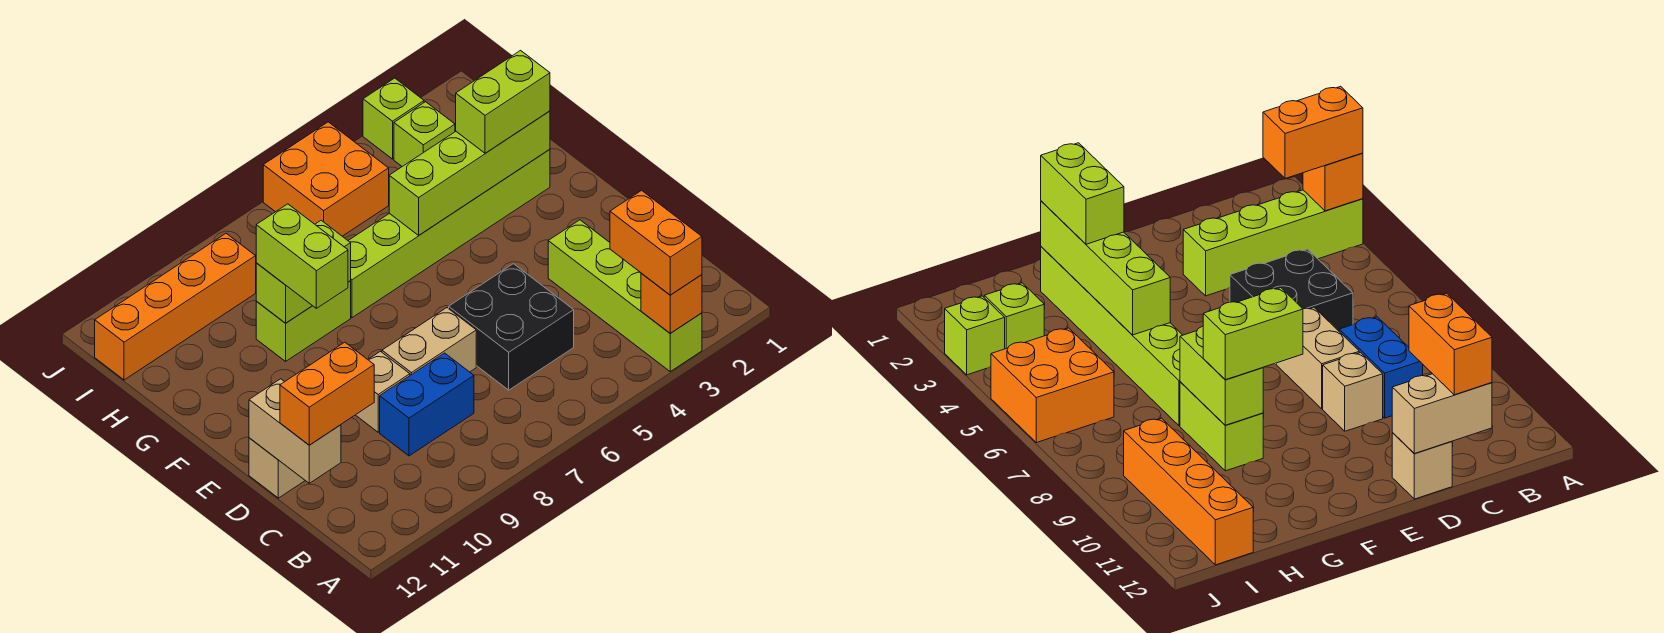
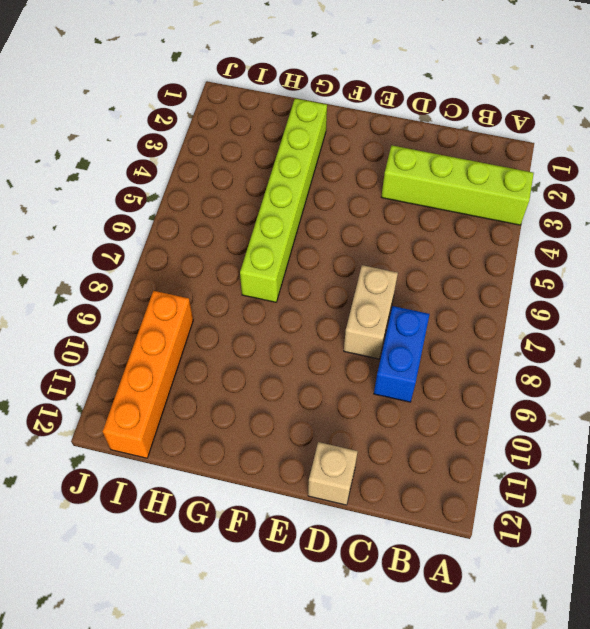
none -> black brick C5:D6 level 1
none -> tan brick D9 level 1
none -> lime brick G8:G9 level 1

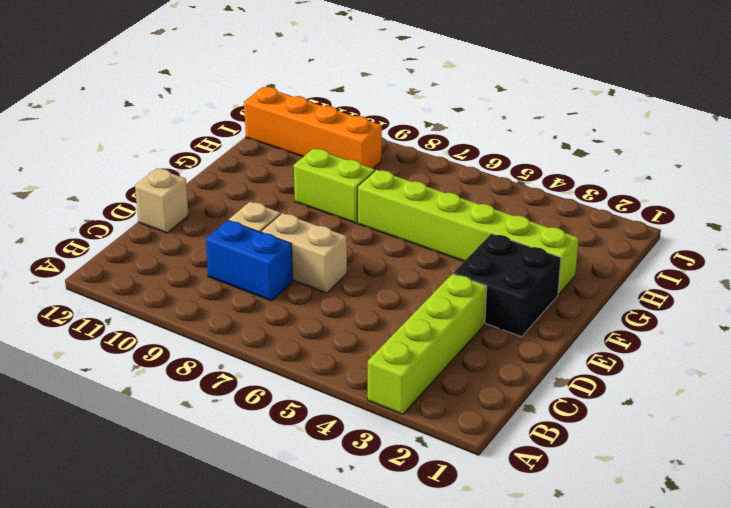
black brick E2:F3 level 1 -> black brick C5:D6 level 1
none -> lime brick I3 level 1
none -> orange brick I5:J6 level 1
none -> lime brick J3 level 1

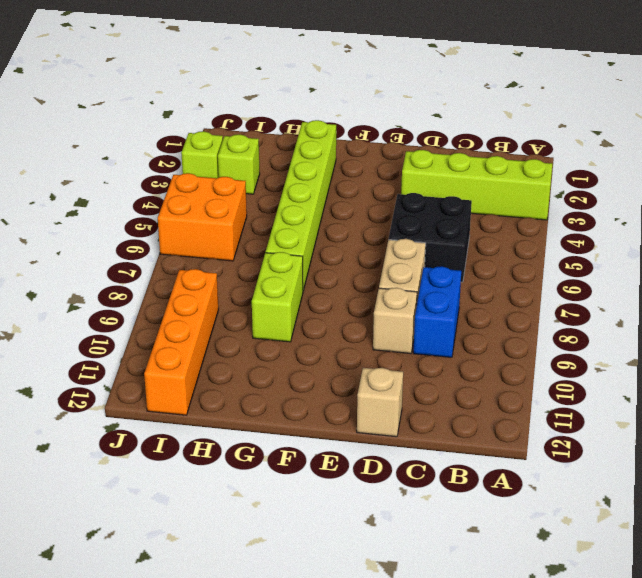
none -> orange brick A3 level 2
none -> tan brick C12:D12 level 2
none -> lime brick G2:G5 level 2

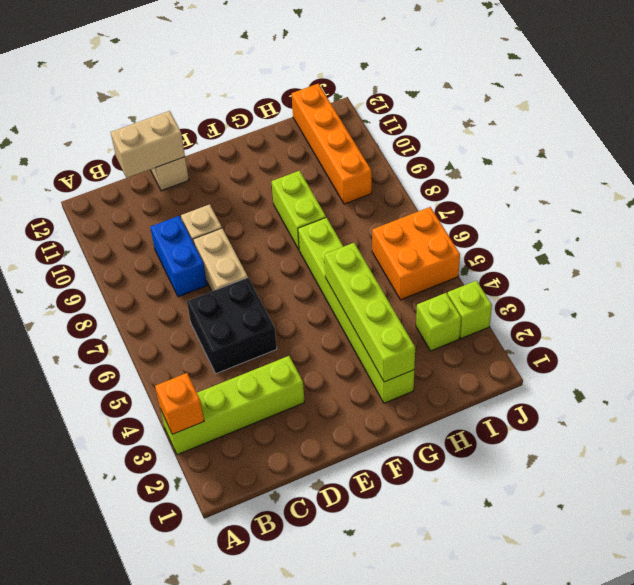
none -> lime brick G8:G9 level 2
none -> orange brick A3:B3 level 3
none -> orange brick C11:C12 level 3

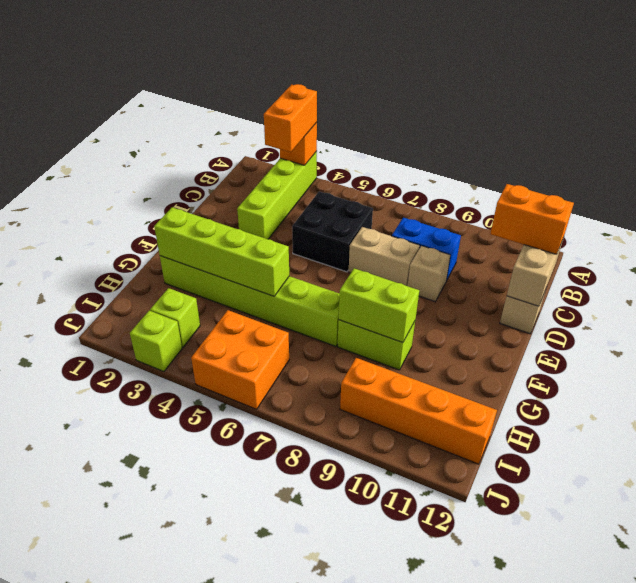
none -> lime brick F9:G9 level 3
none -> lime brick G2:G3 level 3

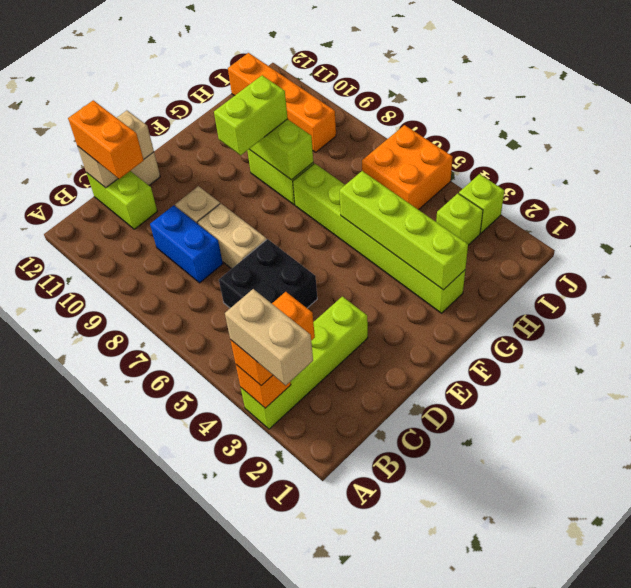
tan brick A2:A3 level 4 -> none
lime brick C11:C12 level 1 -> lime brick G2:G3 level 3

